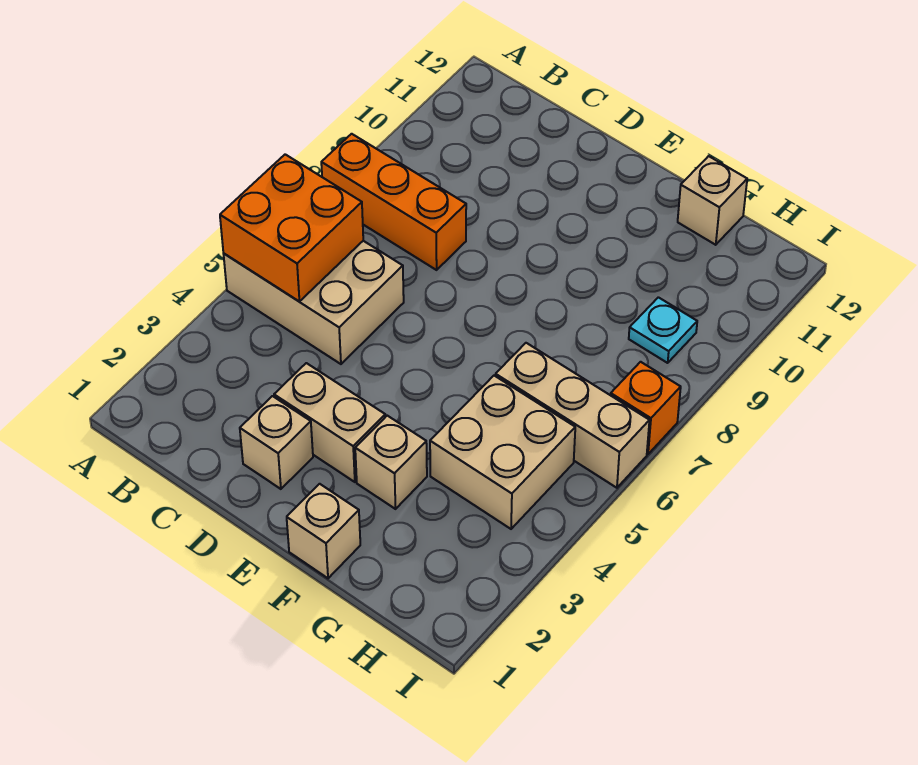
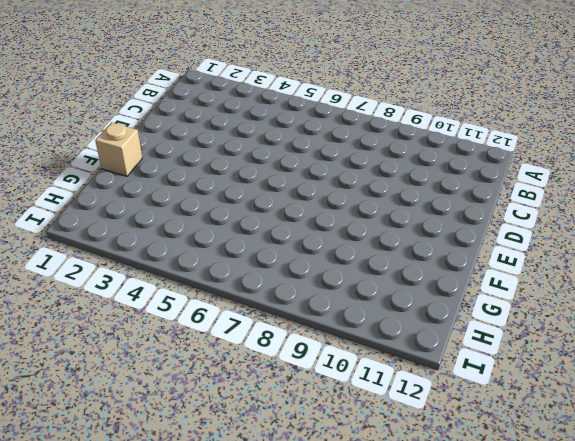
none -> tan brick A5:C6 level 1
none -> orange brick A8:C8 level 1
none -> tan brick D2 level 1

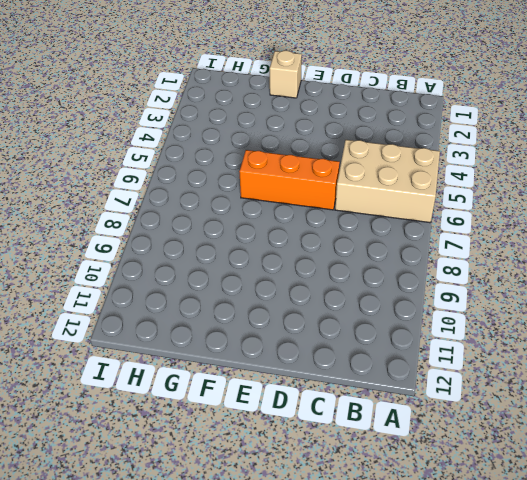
orange brick D6:F6 level 1 -> orange brick A8:C8 level 1
none -> tan brick D2 level 1
none -> tan brick D3:E3 level 1
none -> tan brick F3 level 1

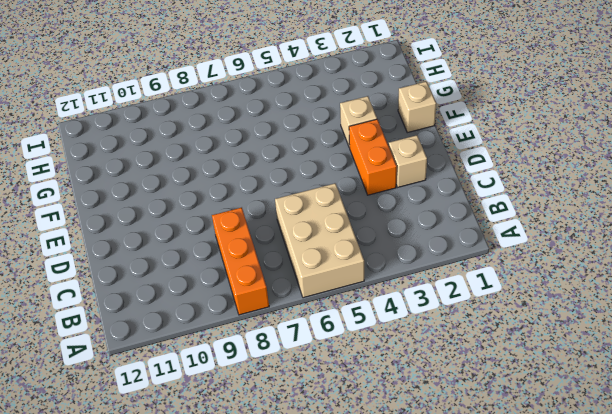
orange brick D3:E3 level 1 -> tan brick D3:E3 level 1
none -> tan brick G4:H5 level 1
none -> tan brick G6:I6 level 1
none -> tan brick G12 level 1

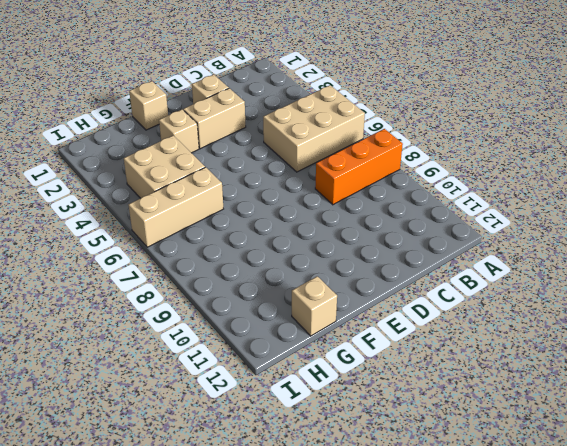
none -> cyan plate H9 level 1
none -> orange brick I7 level 1
none -> orange brick A5:B6 level 2

